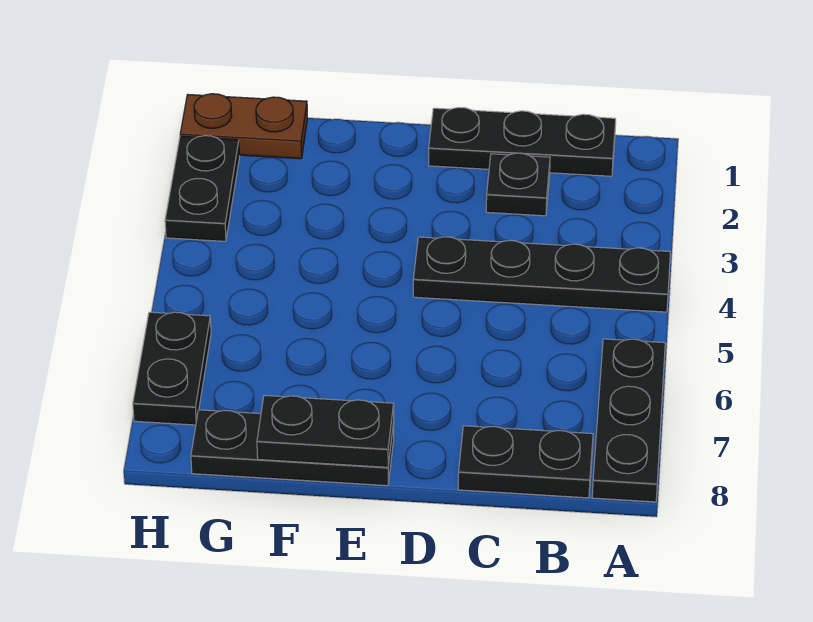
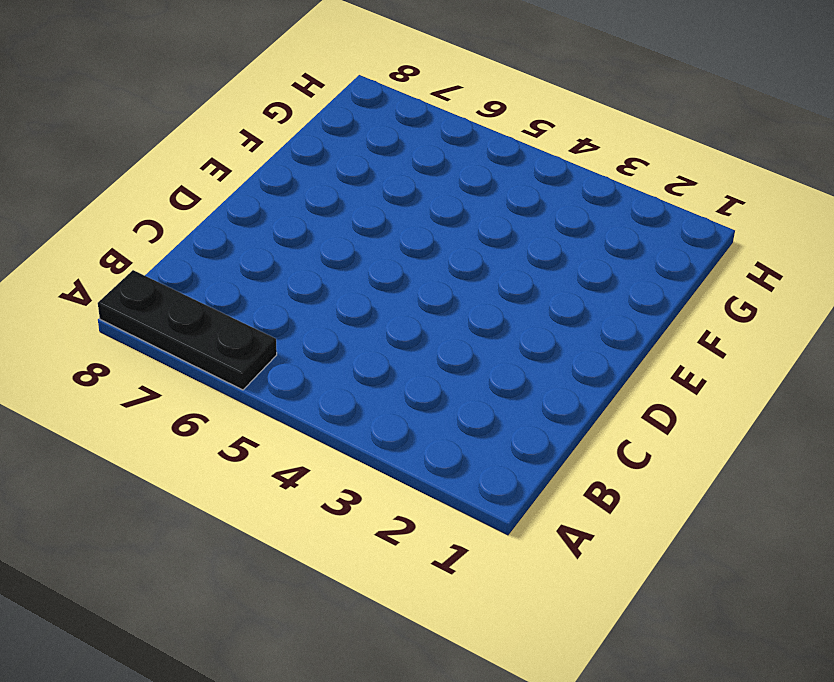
none -> black plate A4:D4 level 1
none -> black plate B1:D1 level 1

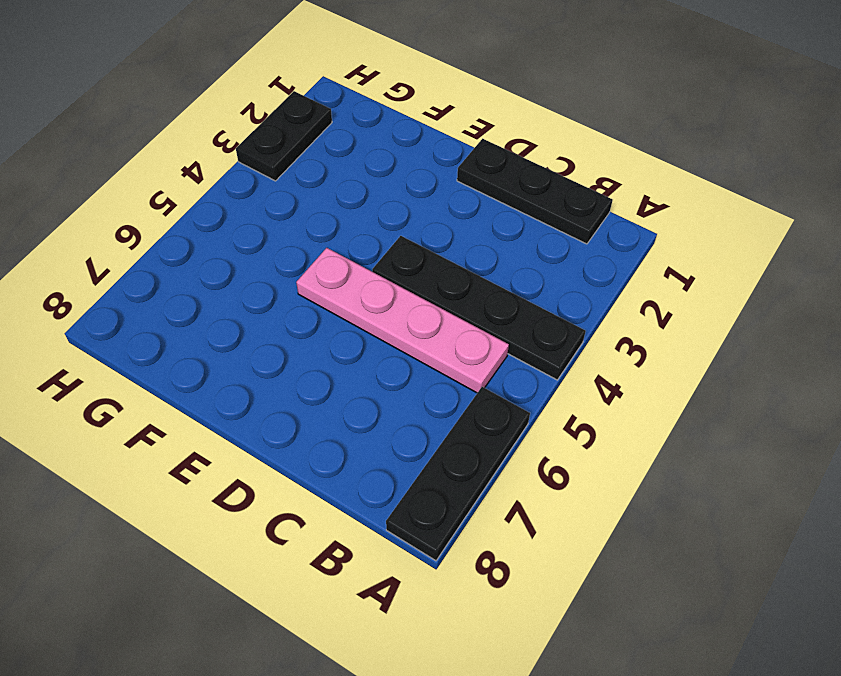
pink plate B5:E5 level 1 -> none
none -> black plate B8:C8 level 1
none -> black plate C2 level 1

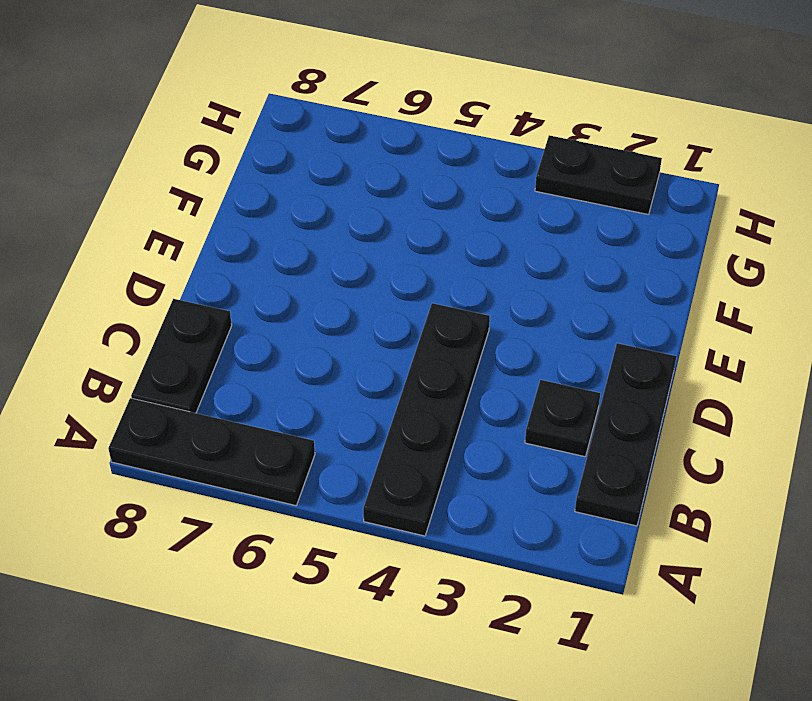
none -> black plate E8:G8 level 1
none -> brown plate G1:H1 level 1

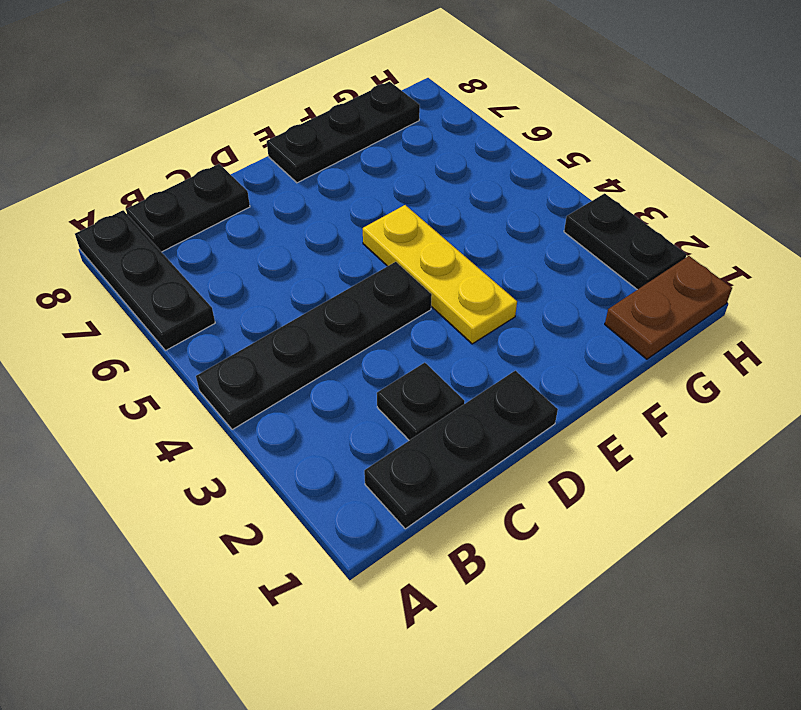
yellow plate E3:E5 level 1 -> none
none -> black plate H6:H7 level 1
none -> black plate E8:F8 level 2

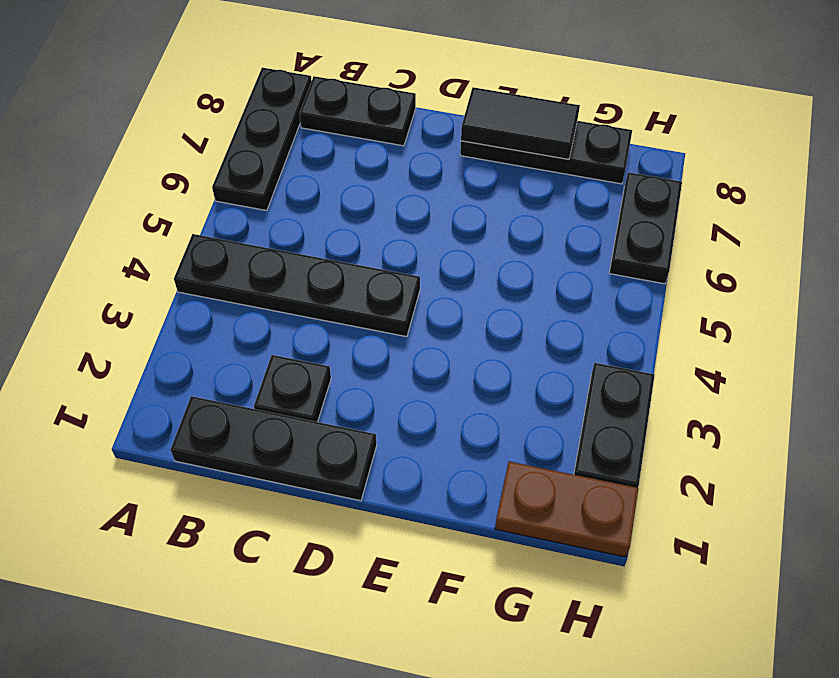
black tile E8:F8 level 2 -> black plate E8:F8 level 2

